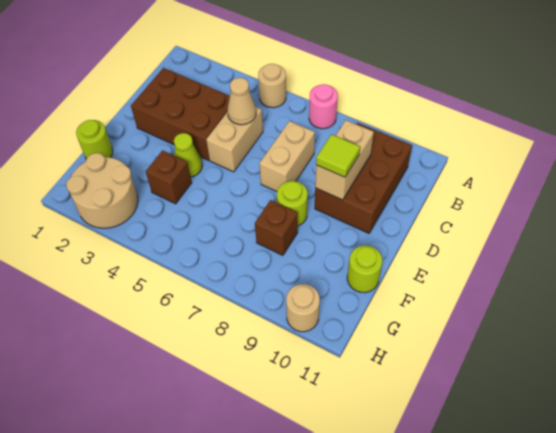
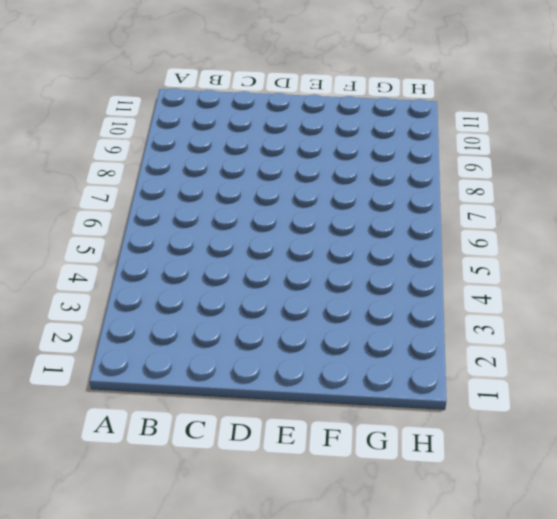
none -> tan round brick A5 level 1
none -> pink round brick A7 level 1
none -> brown brick B9:D10 level 1

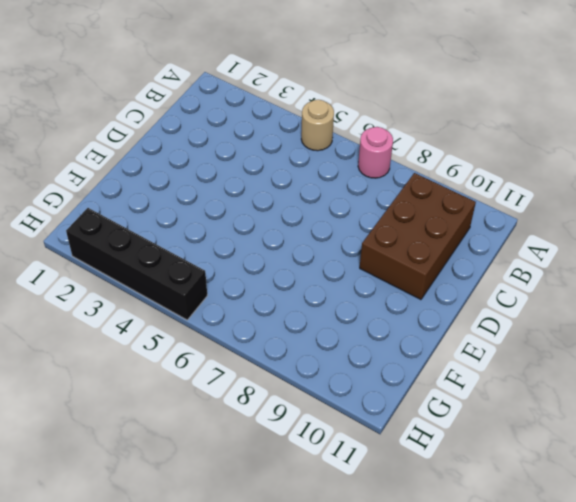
black brick H2:H5 level 1 -> tan round brick G2:H3 level 1
none -> brown brick C2:D4 level 1
none -> tan brick C5:D5 level 1
none -> tan brick C7:D7 level 1

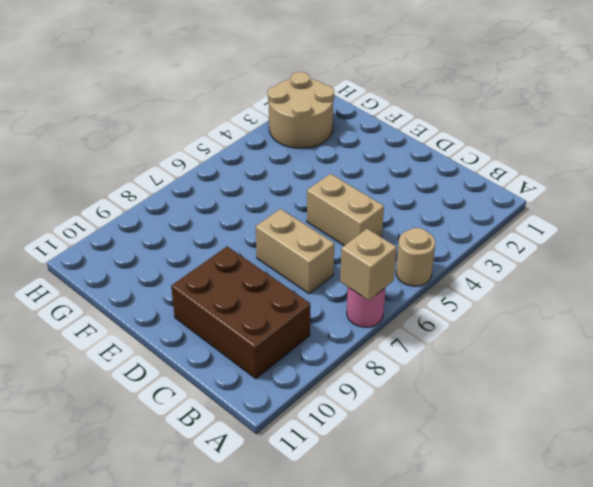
tan brick A7 level 2 -> none
none -> brown brick C2:D4 level 1
none -> lime cone E4 level 1
none -> lime round brick E8 level 1

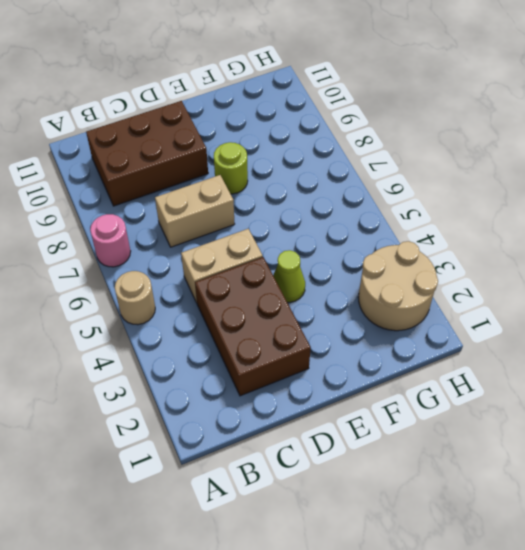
none -> lime round brick F1 level 1
none -> brown brick F4 level 1
none -> brown brick F8 level 1

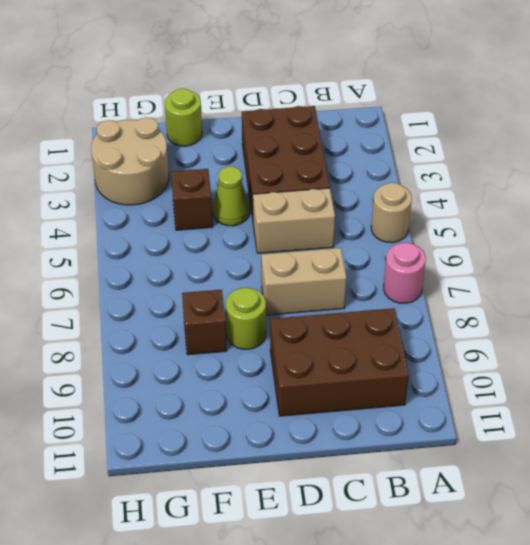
none -> lime round brick F11 level 1
none -> tan round brick H10 level 1
none -> tan cone C5 level 2

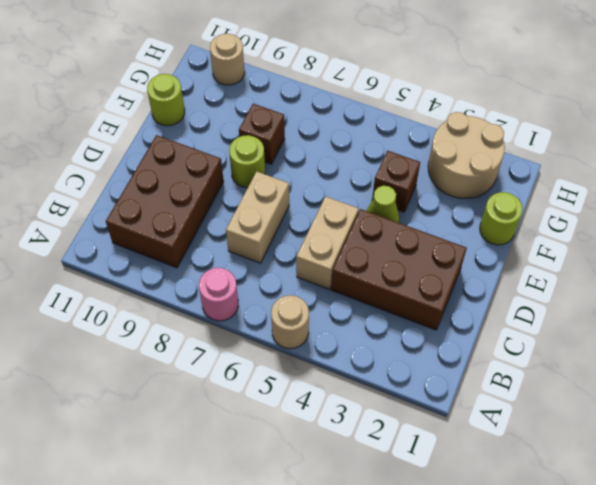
none -> tan cone C5 level 2
none -> tan brick C9:D9 level 2
none -> lime tile D9 level 3

